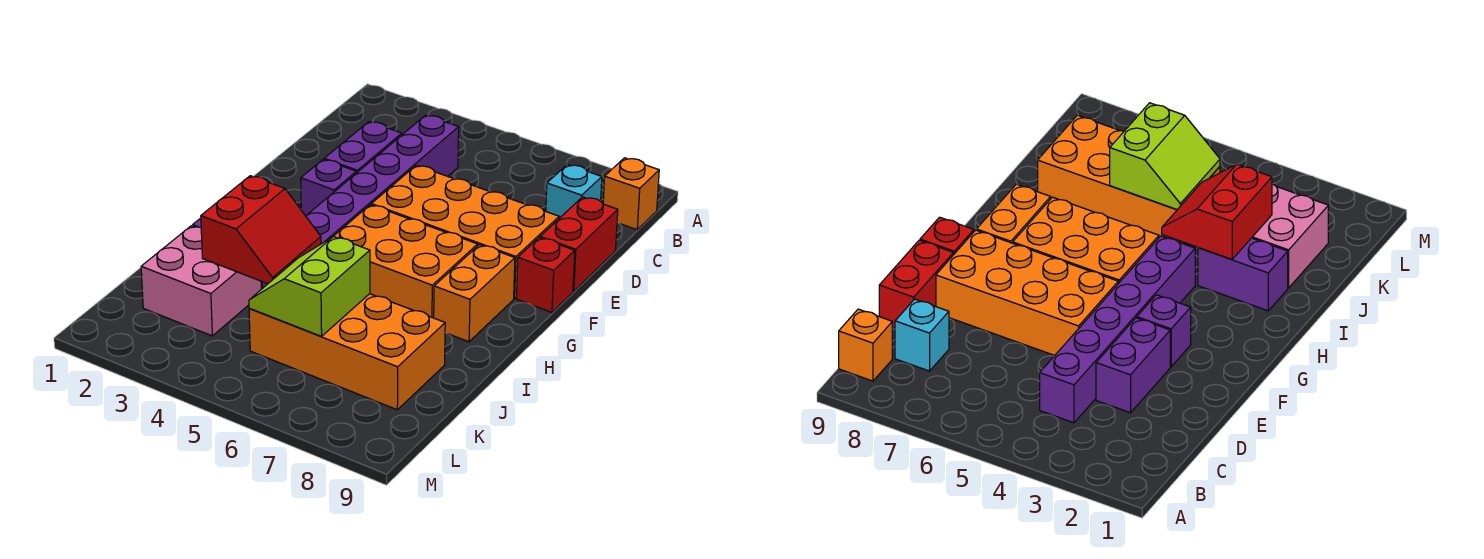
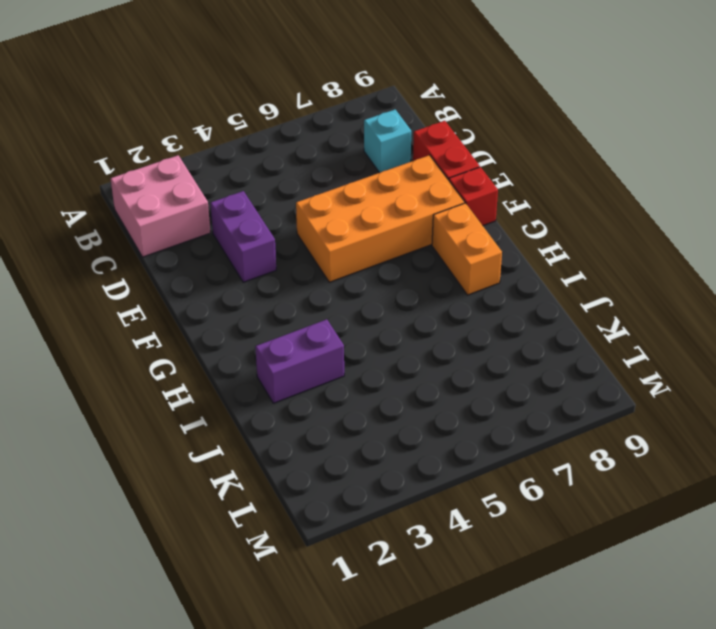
pink brick B1:C2 level 1 -> pink brick J2:K3 level 1
none -> orange brick B9 level 1
none -> purple brick C4:H4 level 1
none -> purple brick F3 level 1

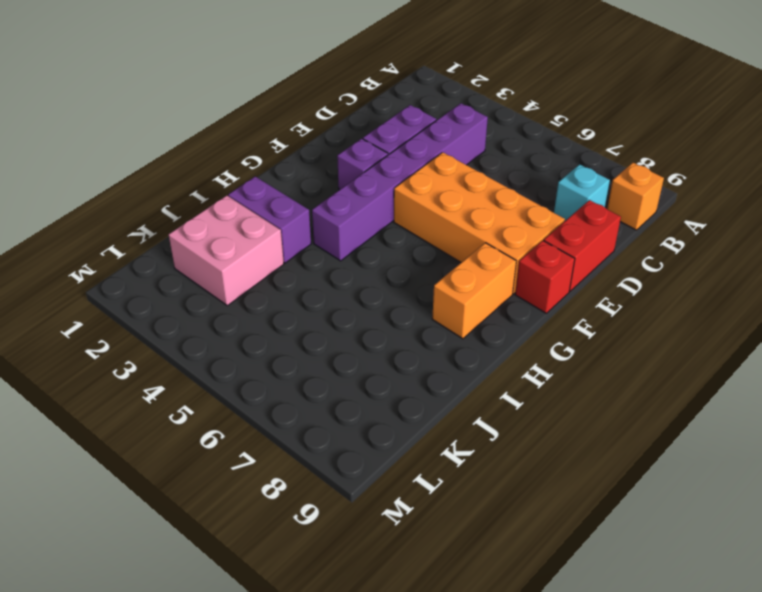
none -> orange brick G5:H7 level 1
none -> orange brick J5:K8 level 1
none -> red slope I3:J4 level 2 top 3

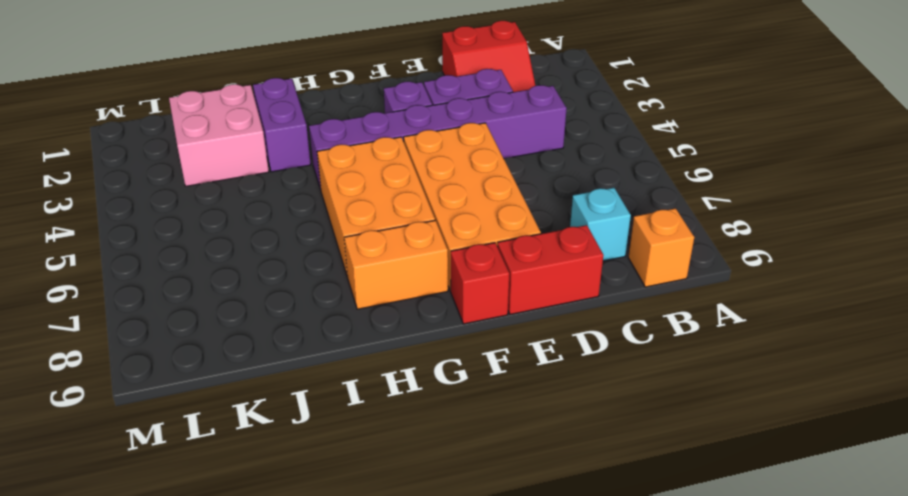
red slope C1:D2 level 1 top 1 -> red slope I3:J4 level 2 top 3
none -> orange brick J5:K8 level 1
none -> lime slope J5:K6 level 2 top 6

